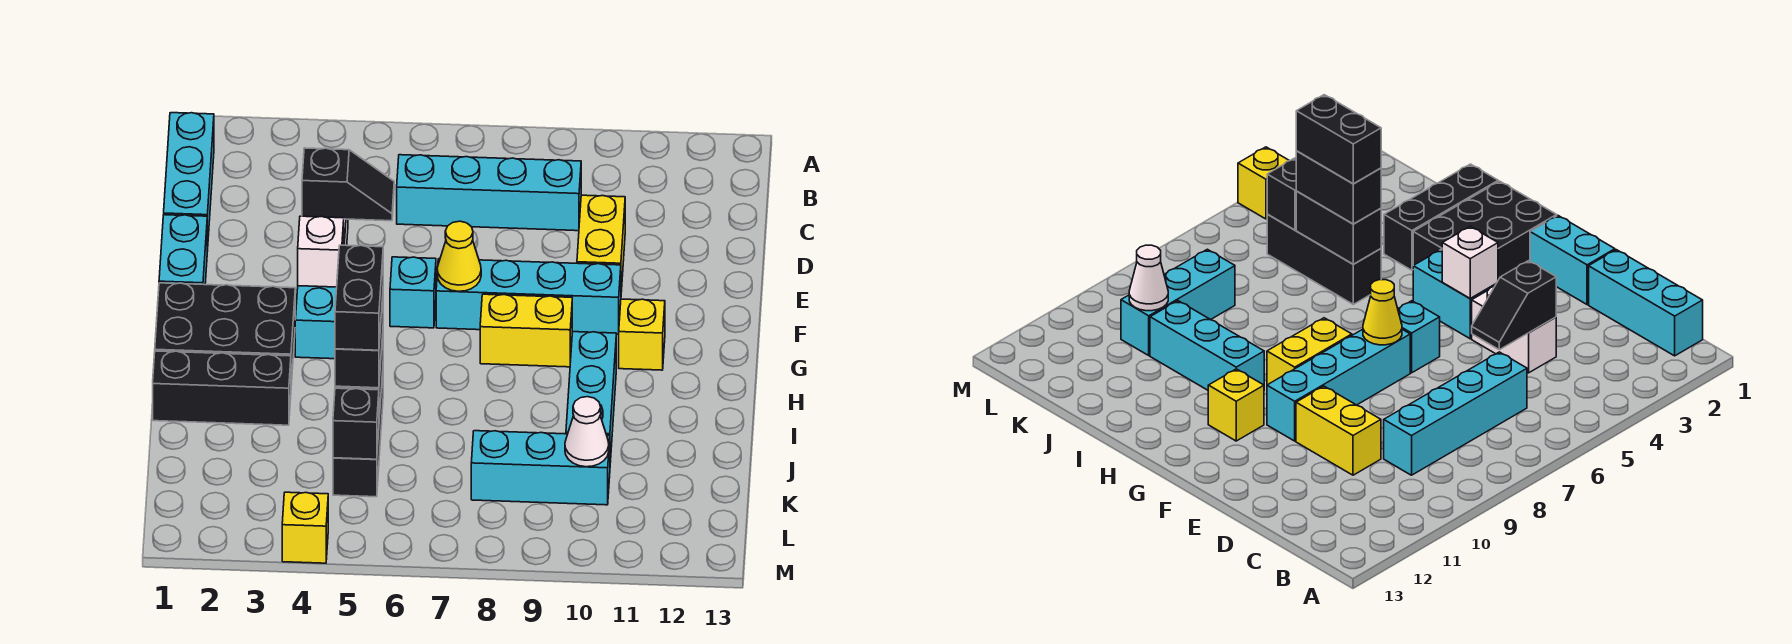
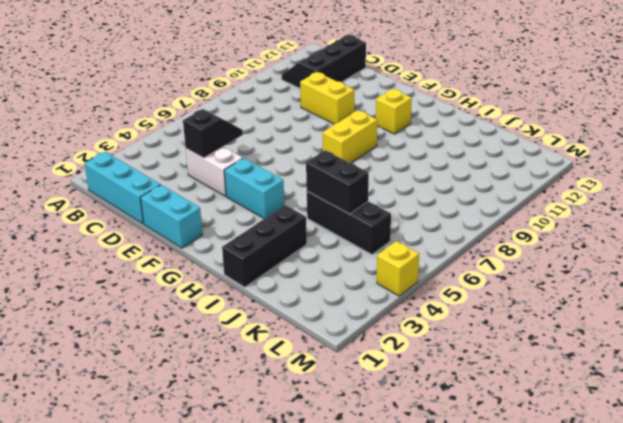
black slope B11:C13 level 1 top C -> none
none -> cyan brick C6:C9 level 1
none -> cyan brick F6 level 1
none -> cyan brick F7:F10 level 1

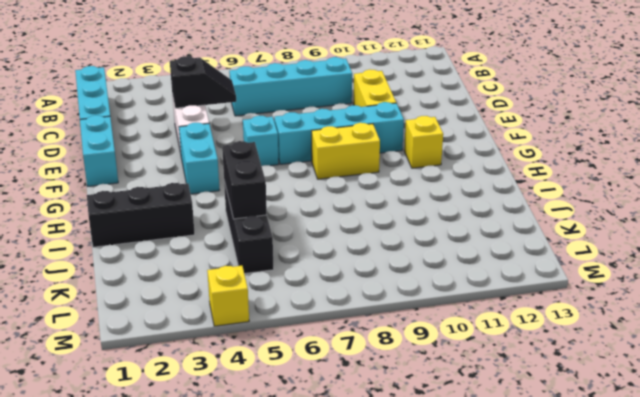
none -> black brick G1:H3 level 1
none -> cyan brick H10:J10 level 1
none -> cyan brick K8:K10 level 1

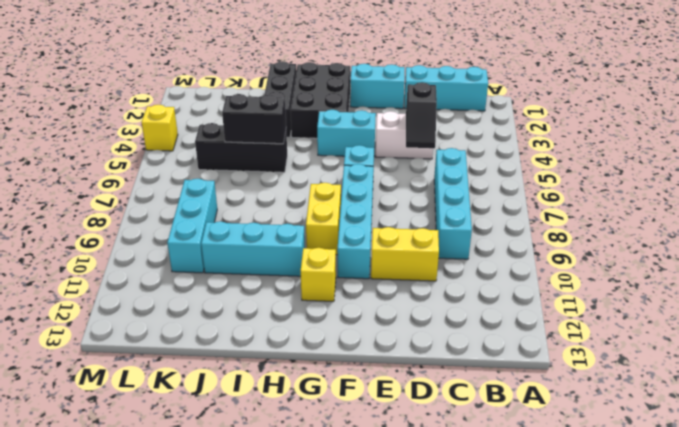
none -> white brick F4 level 2
none -> yellow cone F7 level 2
none -> black brick K5 level 2

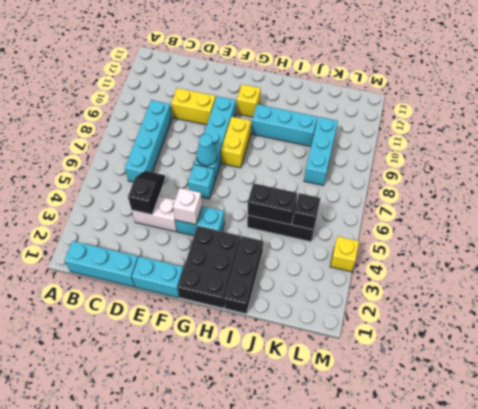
cyan cone F7 level 2 -> yellow cone F7 level 2
none -> white cone K10 level 2
none -> black brick I5:J5 level 3
none -> black brick I5:J5 level 4

